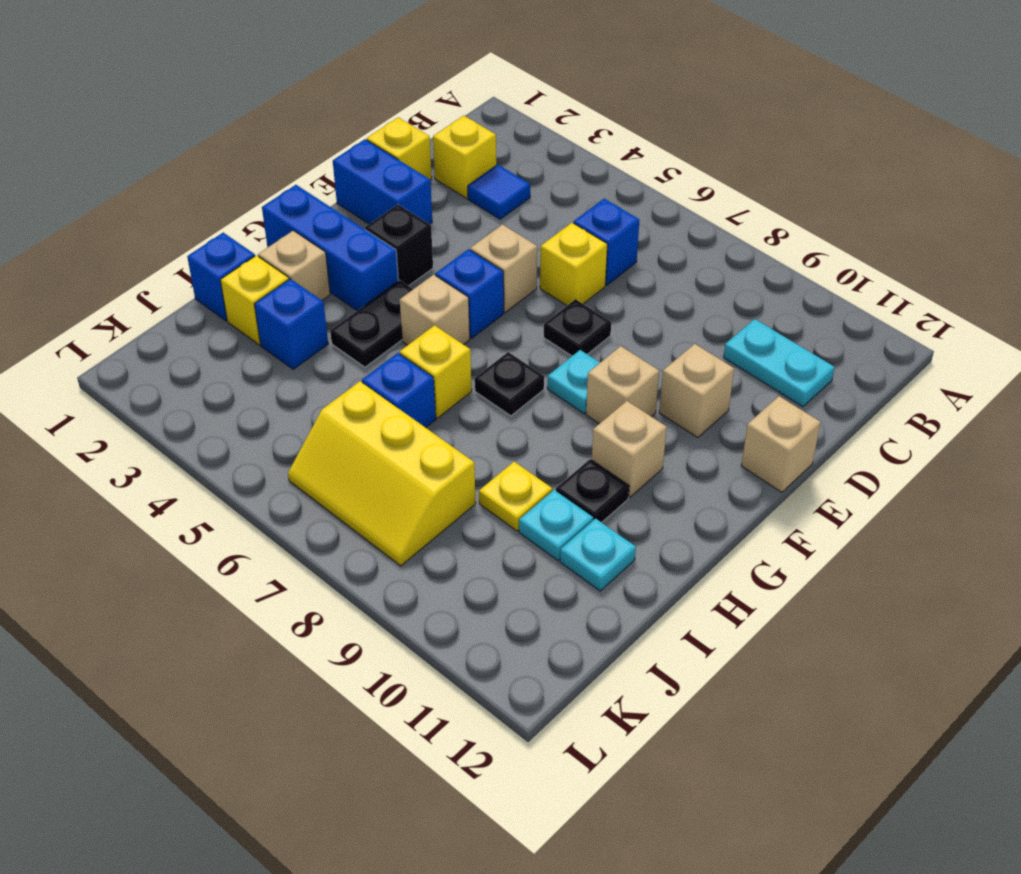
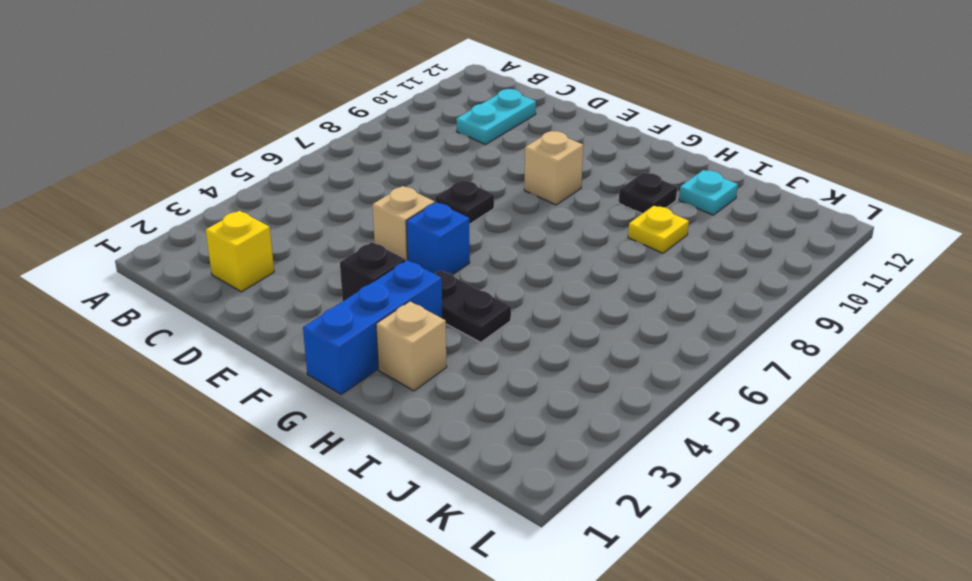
none -> blue tile C3 level 1
none -> blue brick C6 level 1
none -> yellow brick D1 level 1
none -> yellow brick D6 level 1

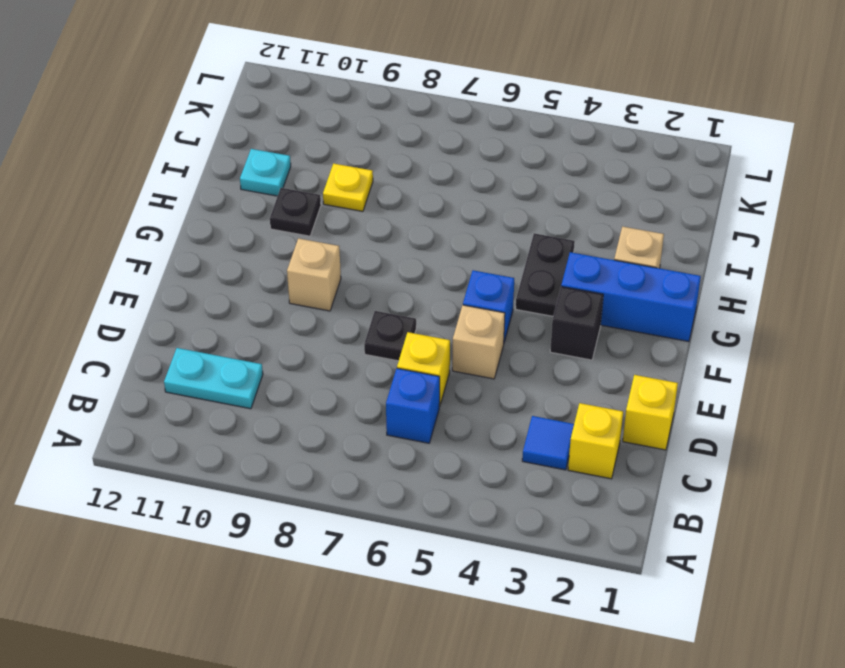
none -> blue brick E1:E2 level 1
none -> tan brick E10 level 1
none -> tan brick E12 level 1
none -> cyan plate F8 level 1

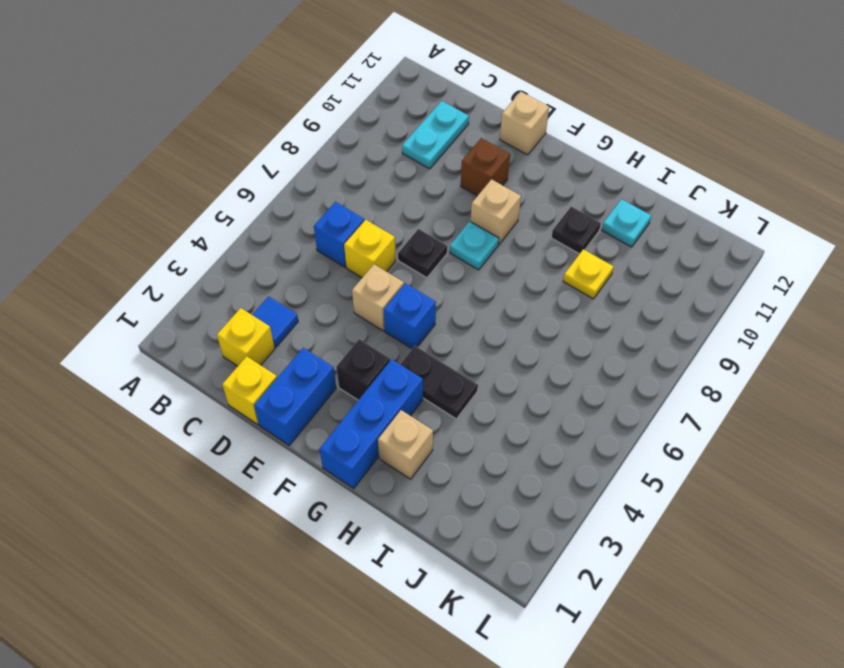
brown brick E10 level 1 -> tan brick E10 level 1
none -> tan brick G5 level 1
none -> black plate G7 level 1
none -> tan brick G10 level 1
none -> yellow brick H6 level 1

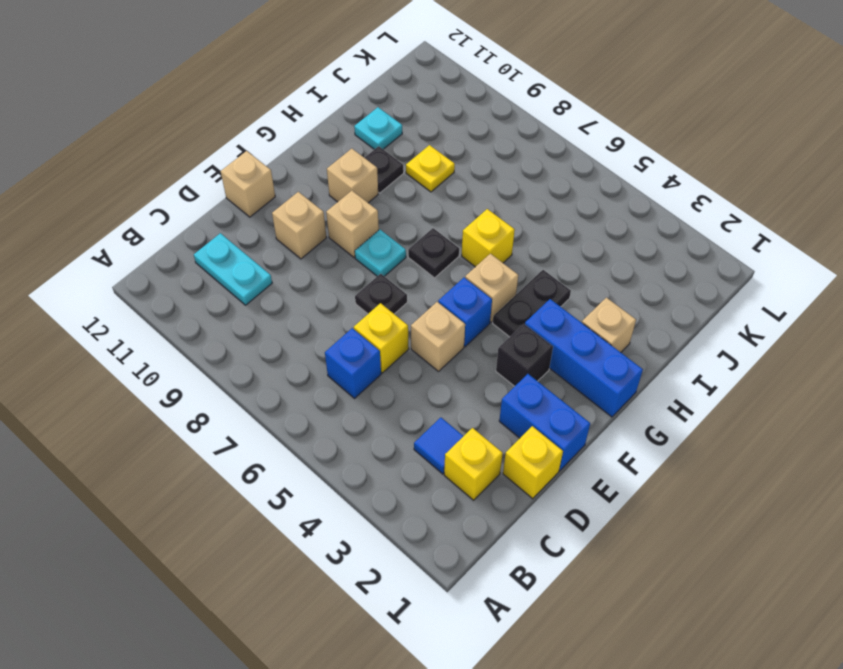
none -> blue brick I1 level 1
none -> yellow brick I2 level 1
none -> blue brick I3 level 1
none -> blue brick I6 level 1

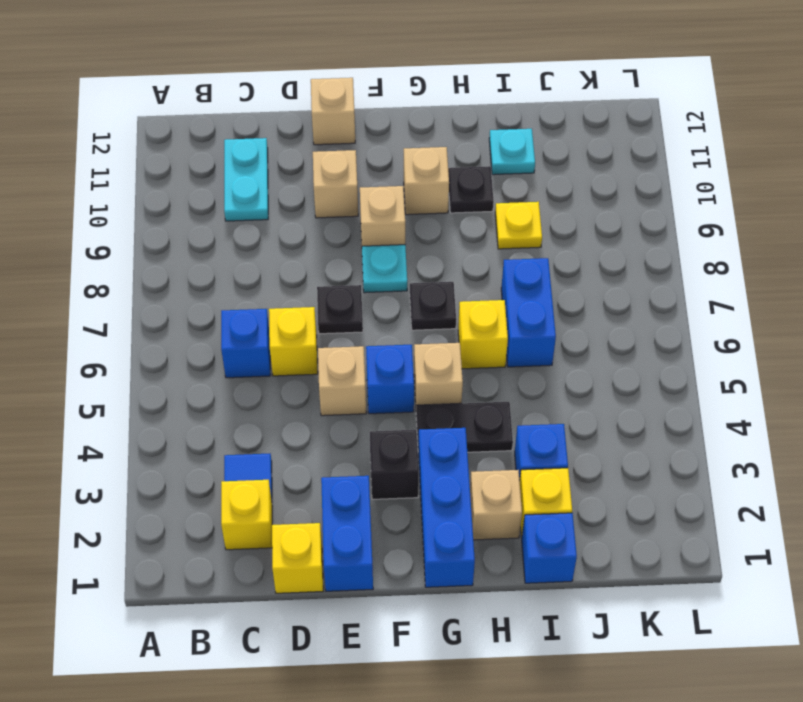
blue brick I6:I7 level 1 -> blue brick I6 level 1
none -> cyan plate I10 level 1
none -> yellow slope J6:K8 level 1 top J

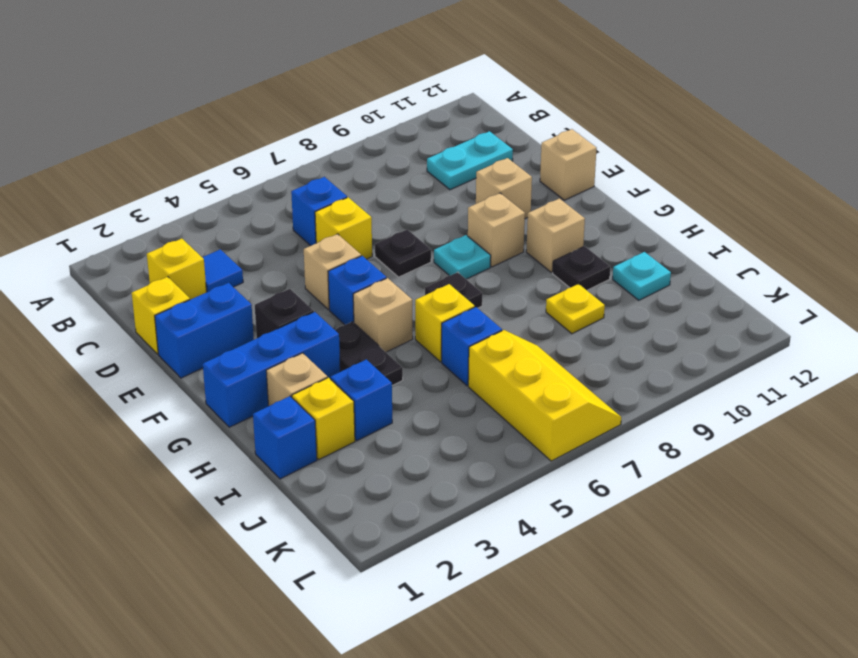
yellow slope J6:L7 level 1 top 6 -> yellow slope J6:K8 level 1 top J
none -> cyan plate I10 level 1

